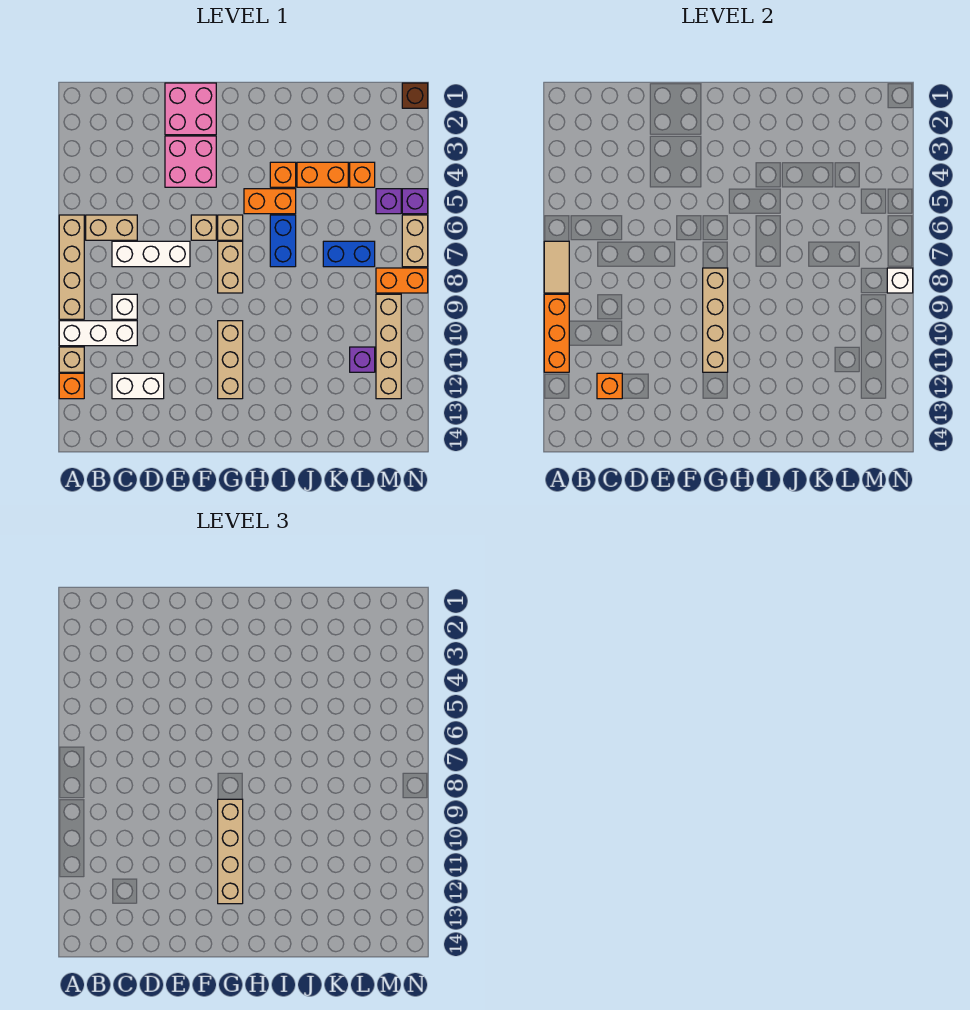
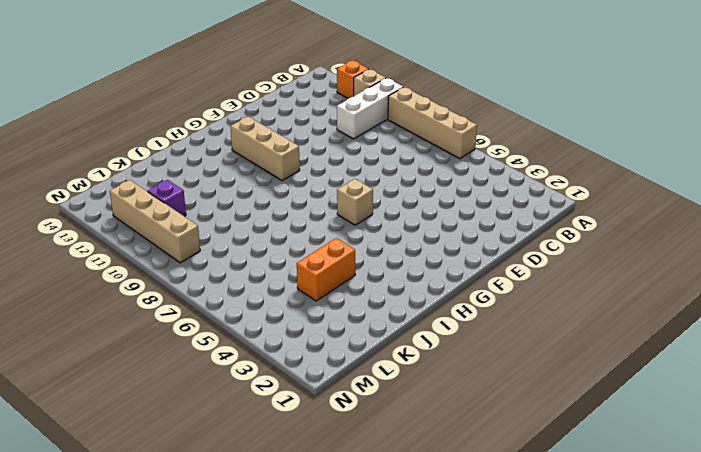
none -> tan brick B6:C6 level 1
none -> white brick C7:E7 level 1
none -> white brick C9 level 1
none -> white brick C12:D12 level 1

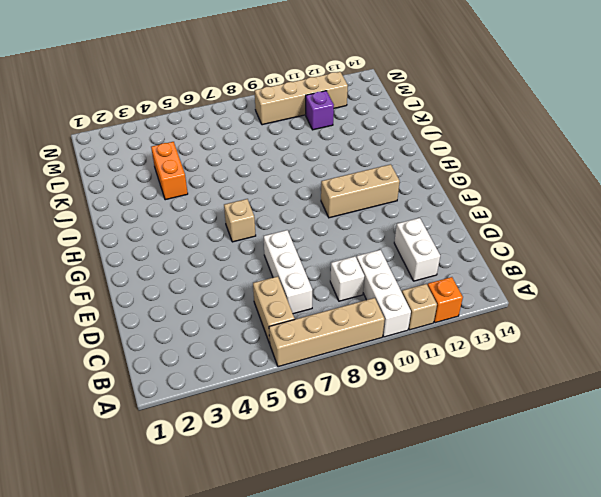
none -> pink brick E1:F2 level 1
none -> pink brick E3:F4 level 1
none -> tan brick F6 level 1
none -> tan brick G7:G8 level 1

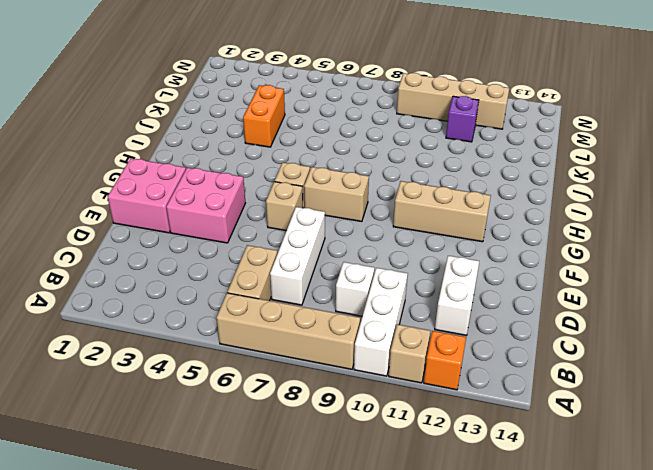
none -> orange brick H5:I5 level 1
none -> orange brick I4 level 1
none -> blue brick I6:I7 level 1
none -> blue brick K7:L7 level 1

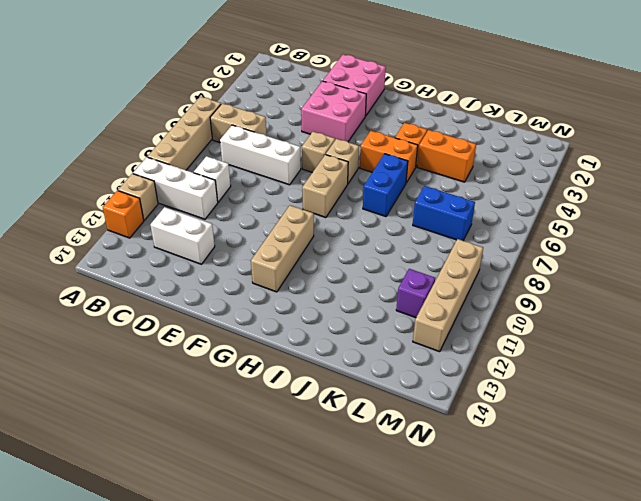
none -> orange brick L4 level 1
none -> purple brick M5 level 1
none -> orange brick M8:N8 level 1
none -> brown brick N1 level 1

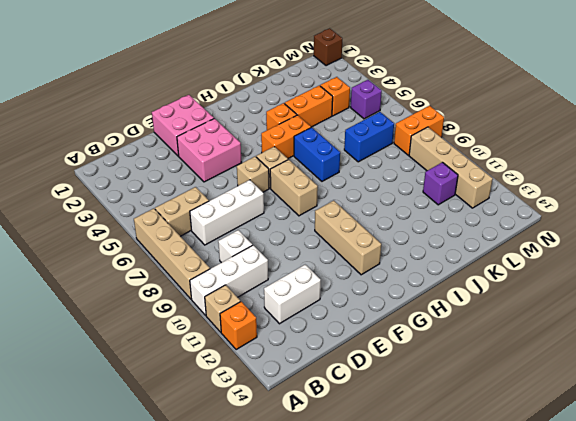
none -> purple brick N5 level 1
none -> tan brick N6:N7 level 1
none -> tan tile A7:A8 level 2
none -> orange brick A9:A11 level 2

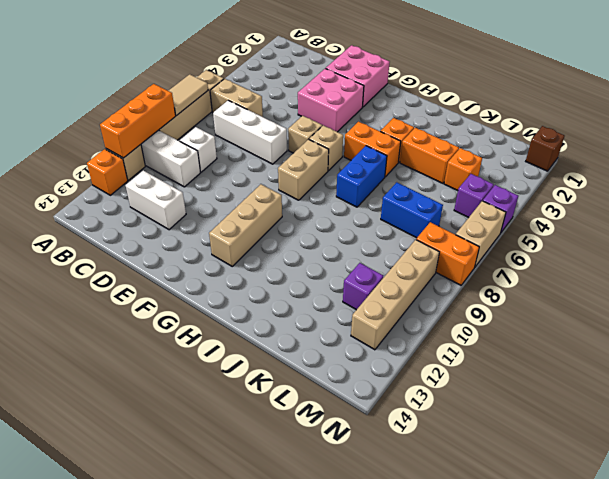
none -> orange brick C12 level 2
none -> tan brick G8:G11 level 2
none -> white brick N8 level 2
none -> tan brick G9:G12 level 3

